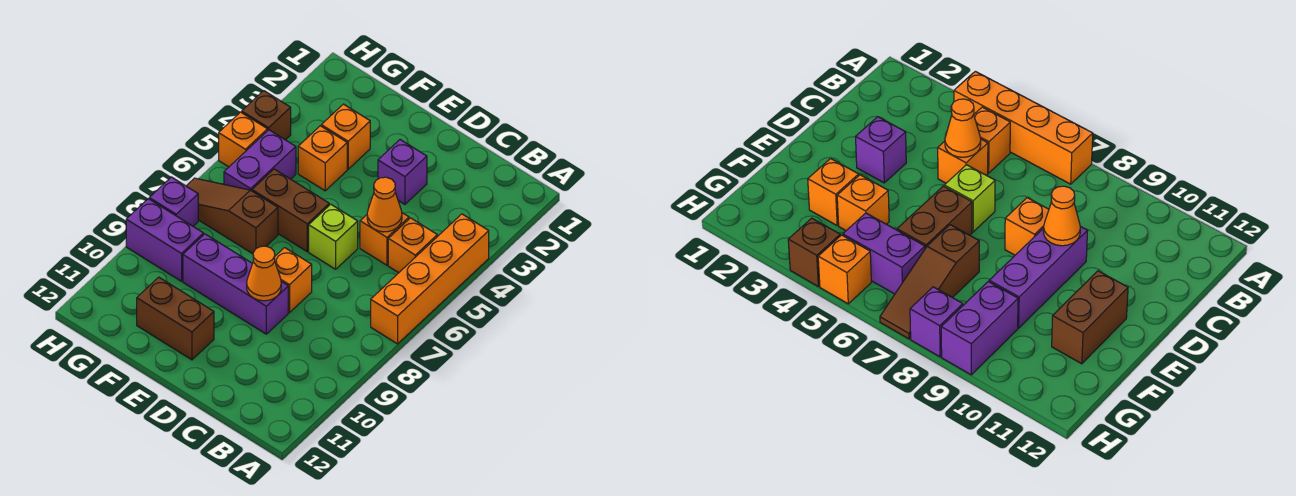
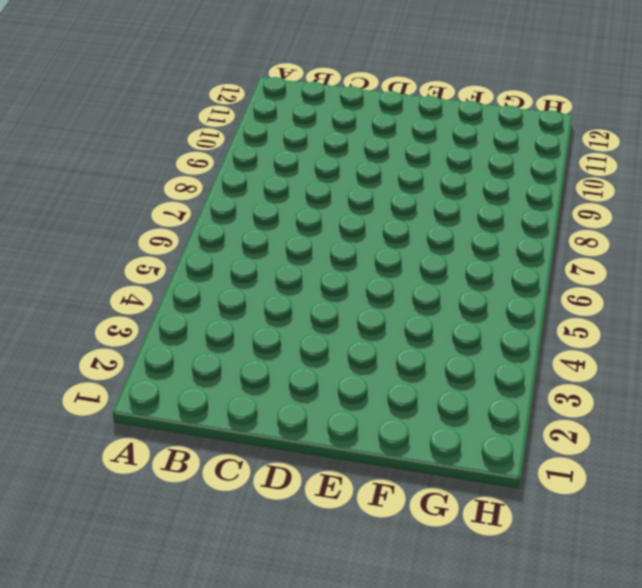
none -> orange brick A4:A7 level 1
none -> orange brick B5 level 1
none -> orange brick C5 level 1

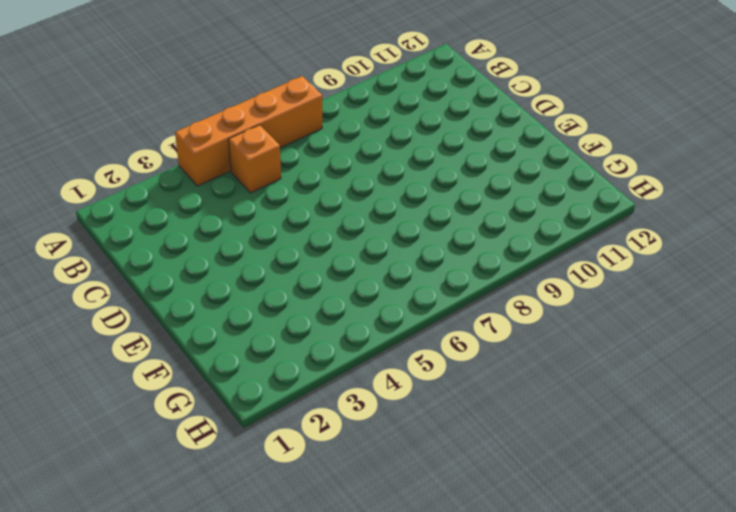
none -> orange brick C5 level 1
none -> purple brick D3 level 1
none -> lime brick D6 level 1

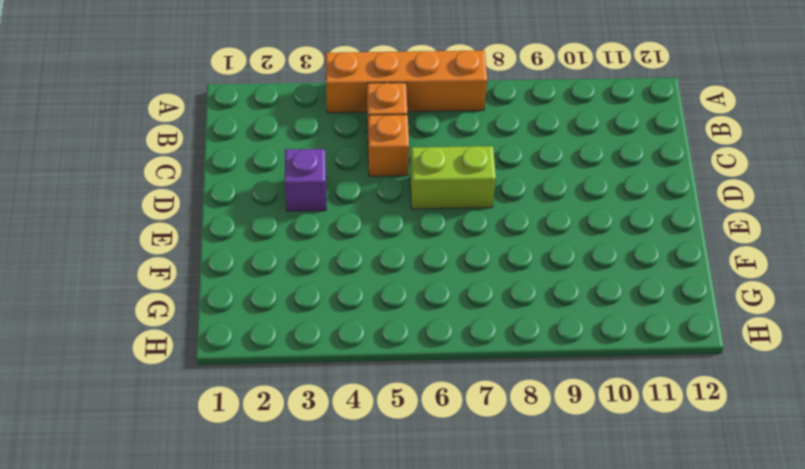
lime brick D6:D7 level 1 -> lime brick D6 level 1
none -> orange brick D8 level 1
none -> purple brick D9:F9 level 1
none -> brown brick E6:F6 level 1

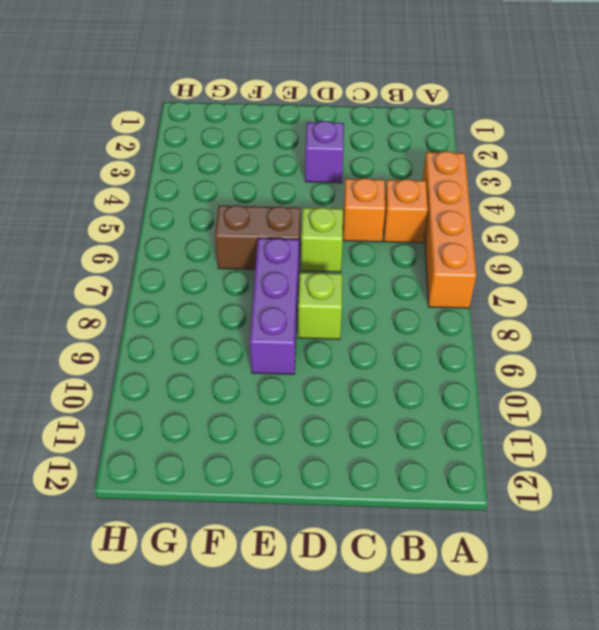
lime brick D8 level 1 -> orange brick D8 level 1
purple brick E7:E9 level 1 -> purple brick D9:F9 level 1
none -> brown brick E11:F11 level 1
none -> orange brick F3 level 1
none -> orange brick F4 level 1

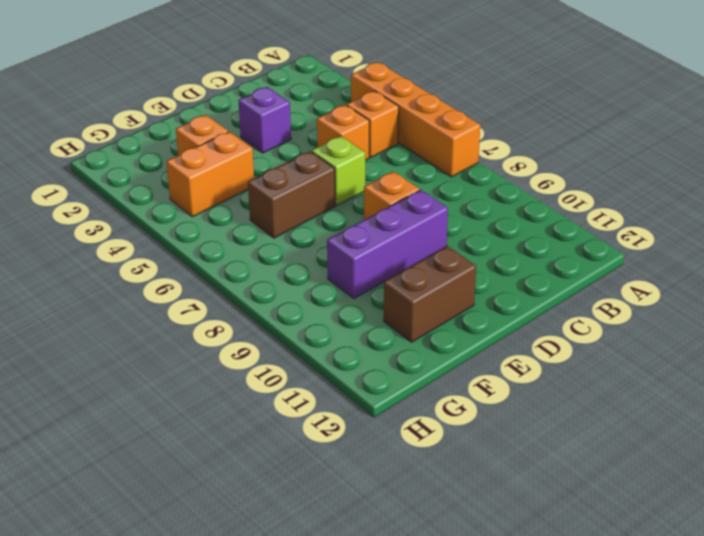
orange brick F4:G4 level 1 -> orange brick F4 level 1
none -> brown slope F7:H7 level 1 top F
none -> purple brick G5:G6 level 1
none -> purple brick G9:H9 level 1

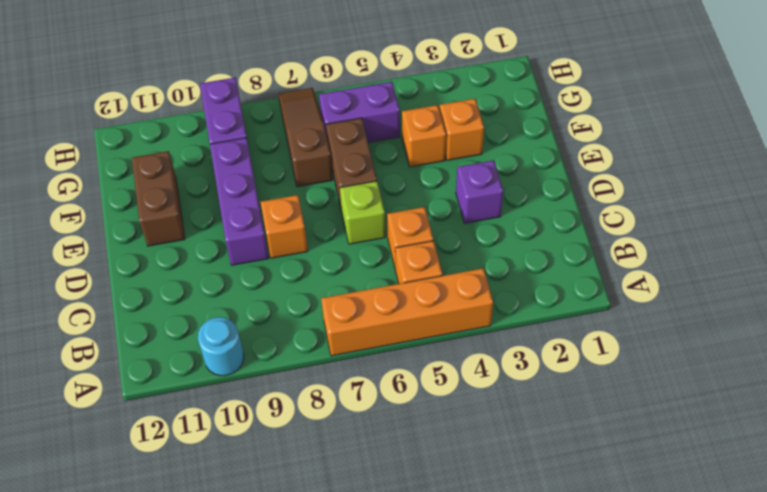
cyan round brick A10 level 1 -> none
none -> brown brick H4 level 1
none -> orange brick H5 level 1
none -> purple brick H8 level 1

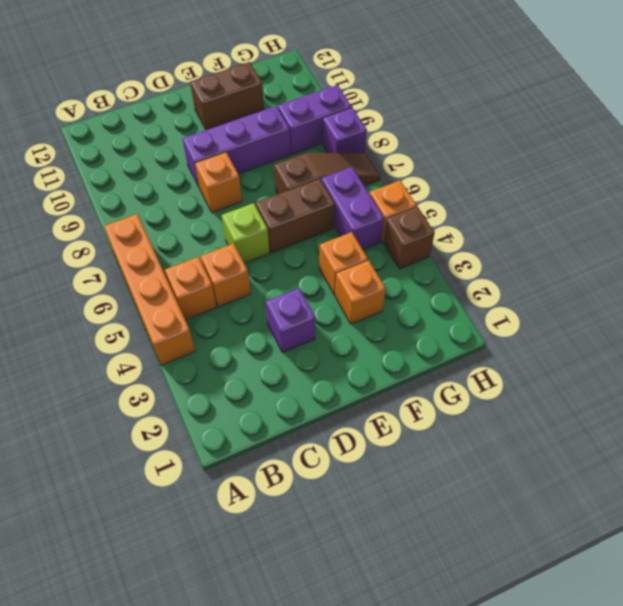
none -> orange cone C5 level 2
none -> orange cone D9 level 2

